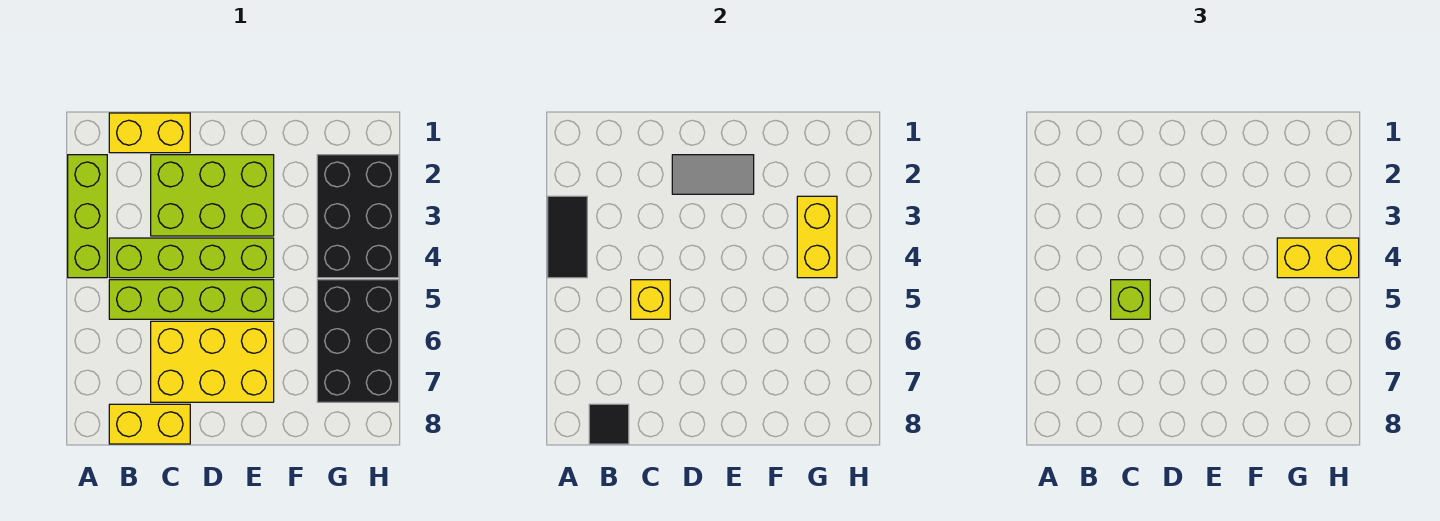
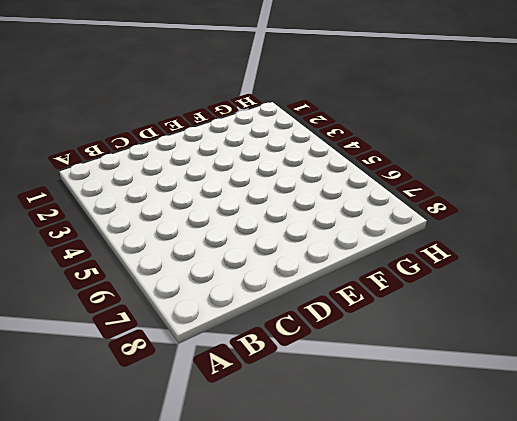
none -> lime brick A2:A4 level 1
none -> yellow brick B1:C1 level 1
none -> lime brick B4:E4 level 1

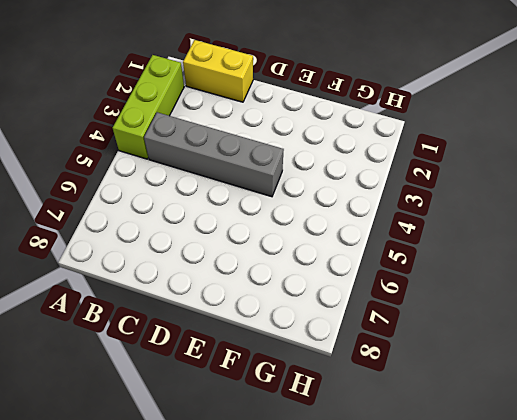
grey brick B4:E4 level 1 -> lime brick B4:E4 level 1
none -> lime brick B5:E5 level 1
none -> yellow brick B8:C8 level 1
none -> lime brick C2:E3 level 1

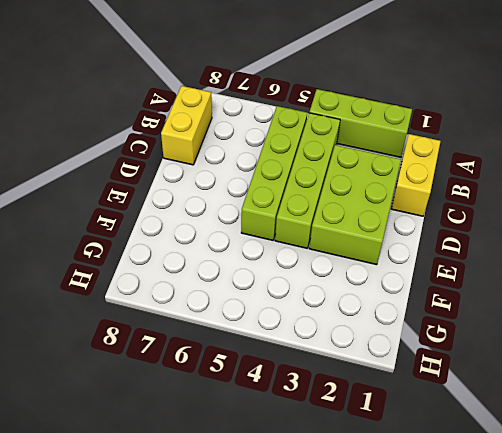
none -> yellow brick C6:E7 level 1
none -> black brick G2:H4 level 1
none -> black brick G5:H7 level 1

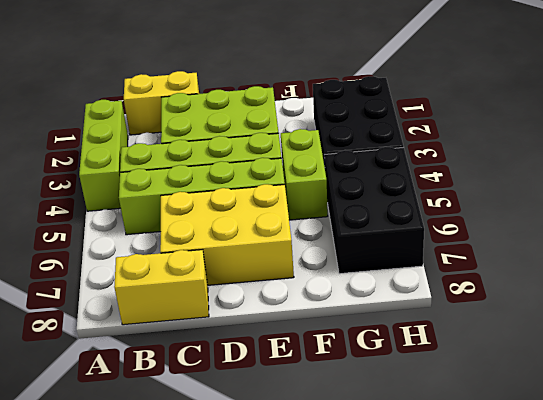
lime brick F4:F5 level 1 -> none
none -> black tile A3:A4 level 2
none -> black tile B8 level 2
none -> yellow brick C5 level 2

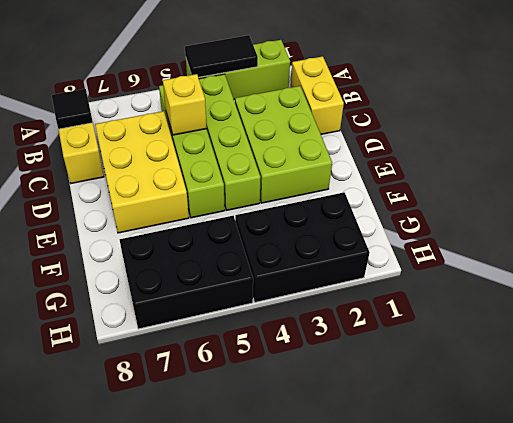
none -> grey tile D2:E2 level 2
none -> yellow brick G3:G4 level 2
none -> lime brick C5 level 3

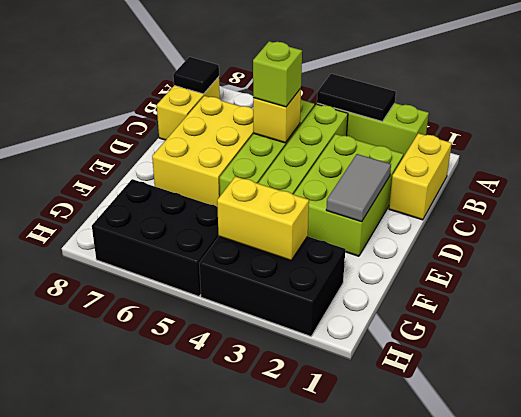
none -> yellow brick G4:H4 level 3

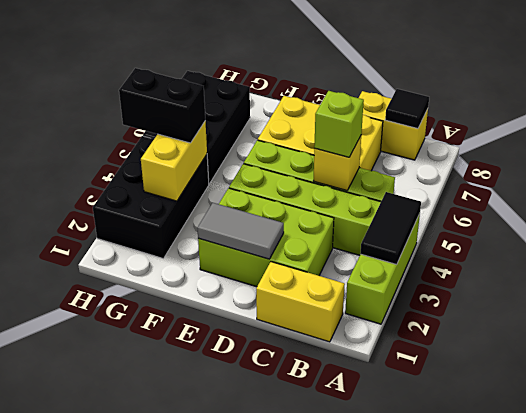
black brick G4:H4 level 3 -> yellow brick G4:H4 level 3

